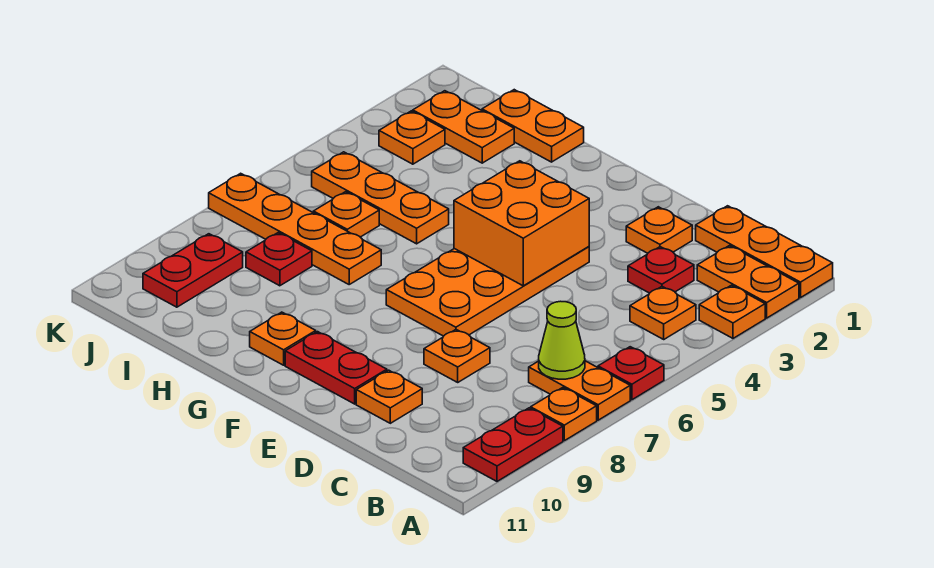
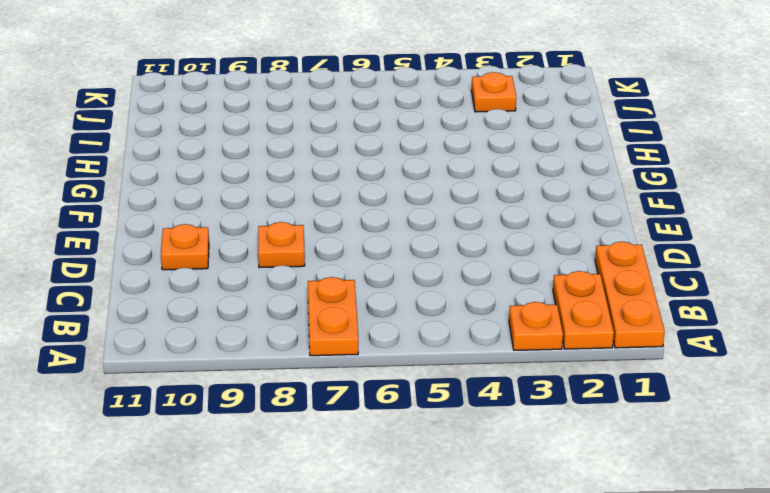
none -> red plate A6 level 1
none -> orange plate A8 level 1
none -> red plate A9:A10 level 1

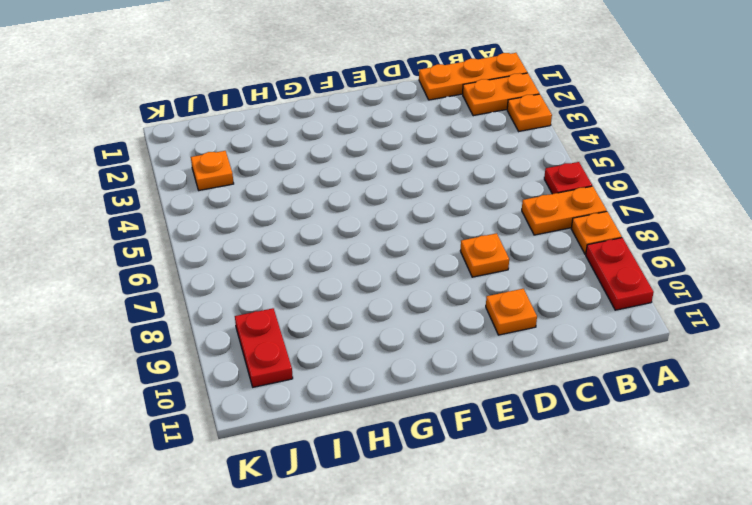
none -> orange plate B4 level 1
none -> red plate C3 level 1
none -> orange plate D2 level 1

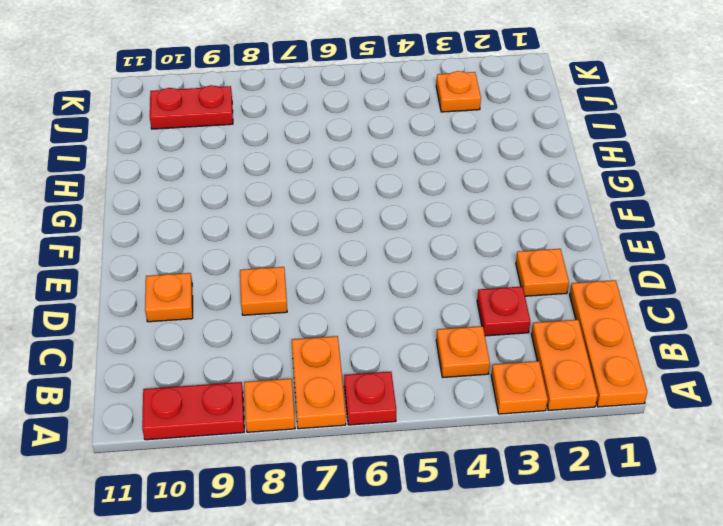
none -> orange plate E4:F7 level 1
none -> red plate E10:F10 level 1
none -> orange plate G10 level 1

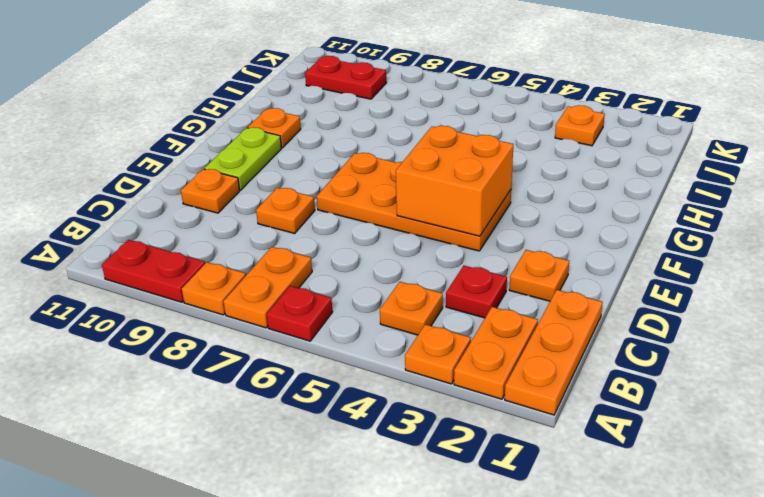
lime plate E10:F10 level 1 -> red plate E10:F10 level 1
none -> orange plate H1:I1 level 1
none -> orange plate H5:J5 level 1
none -> orange plate H7:K7 level 1

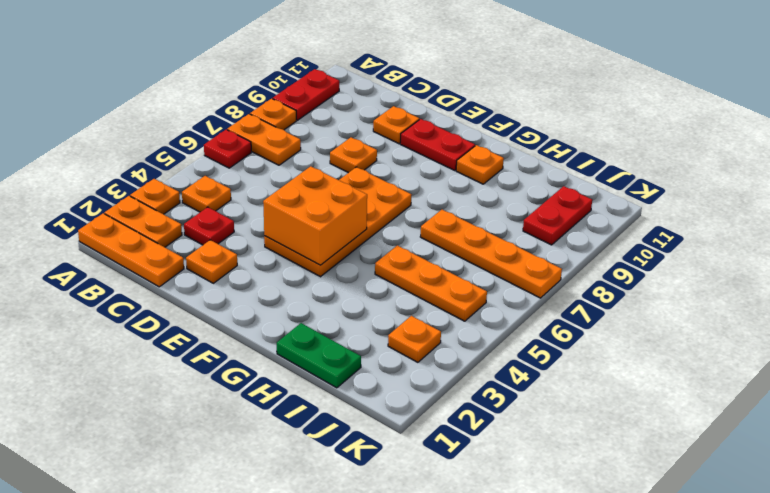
green plate H1:I1 level 1 -> orange plate H1:I1 level 1
none -> orange plate I2:J2 level 1
none -> orange plate I6 level 1
none -> red plate I8 level 1

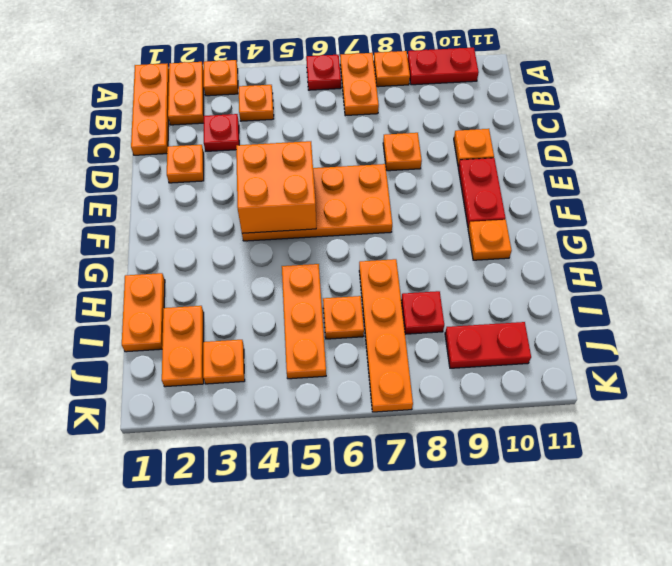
none -> lime cone B7 level 2

